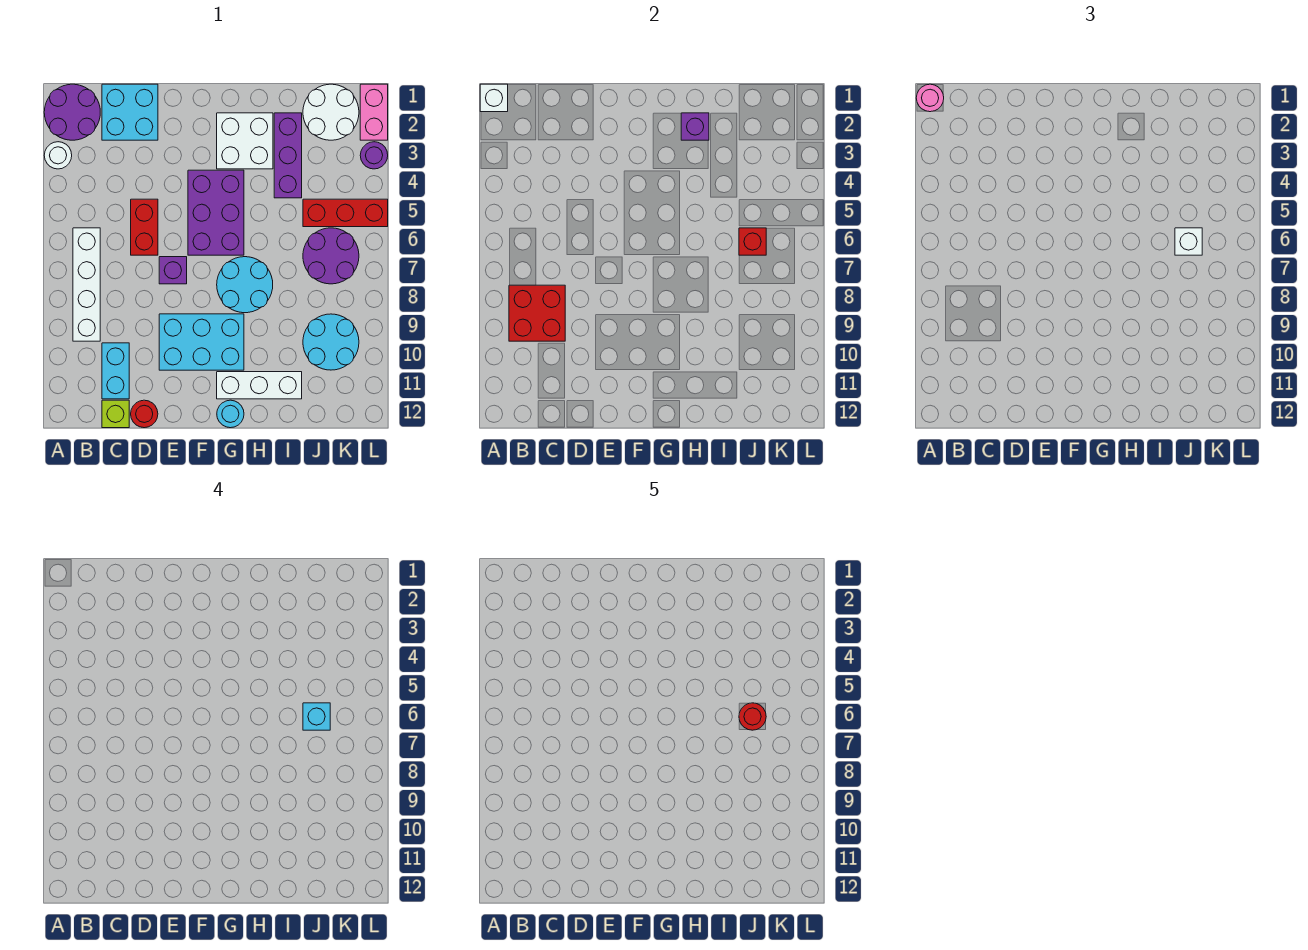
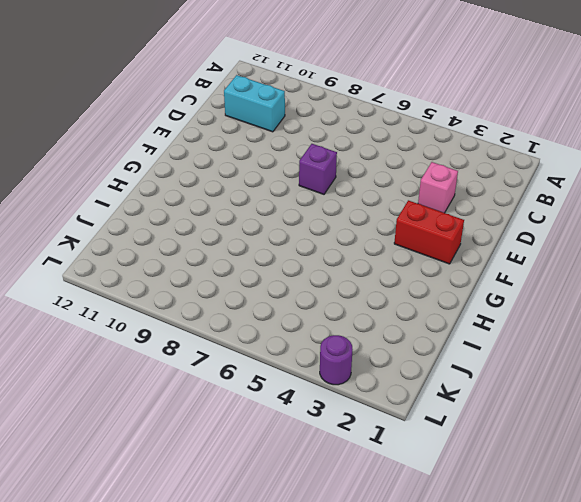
pink brick D3 level 1 -> none
red brick F2:F3 level 1 -> red brick D5:D6 level 1
none -> purple round brick A1:B2 level 1
none -> white round brick A3 level 1
none -> white brick B6:B9 level 1
none -> cyan brick C1:D2 level 1

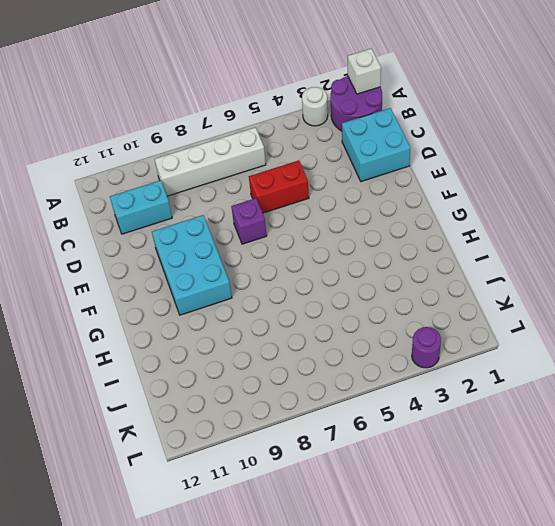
none -> lime brick C12 level 1
none -> red round brick D12 level 1
none -> purple brick F4:G6 level 1
none -> white brick G2:H3 level 1

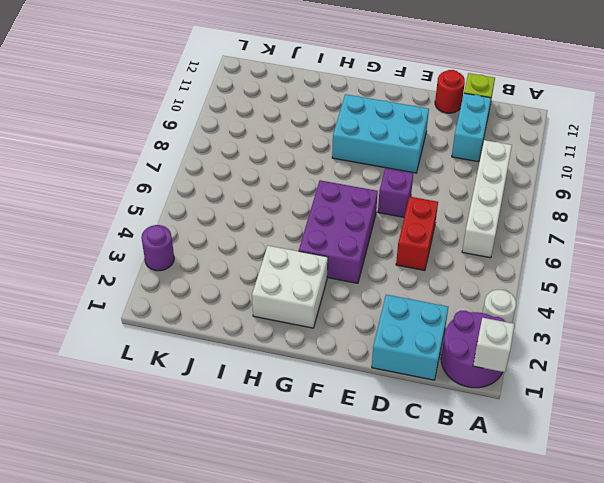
none -> cyan round brick G7:H8 level 1
none -> white brick G11:I11 level 1
none -> cyan round brick G12 level 1
none -> purple brick I2:I4 level 1

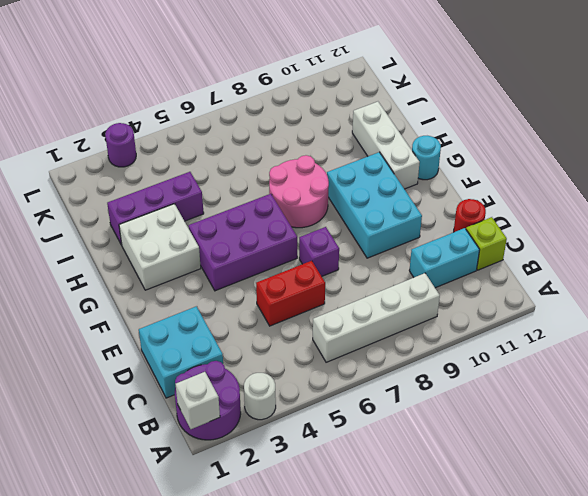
pink round brick G7:H8 level 1 -> cyan round brick G7:H8 level 1
none -> white round brick J1:K2 level 1
none -> red brick J5:L5 level 1
none -> purple round brick J6:K7 level 1
none -> cyan round brick J9:K10 level 1

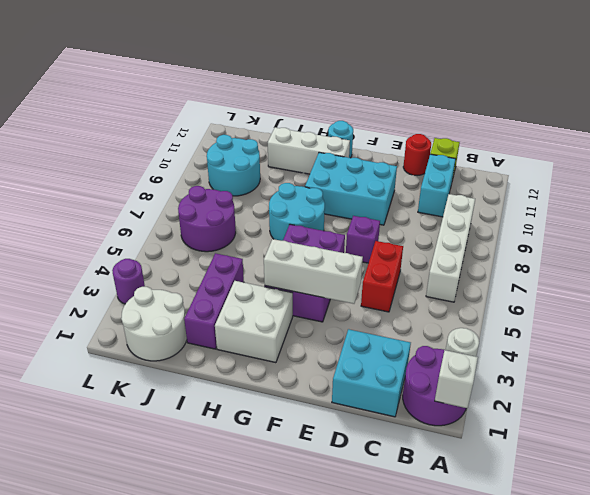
white brick E4:G4 level 2 -> none
none -> red brick J5:L5 level 1
none -> pink brick L1:L2 level 1
none -> red brick B8:C9 level 2
none -> purple brick H2 level 2

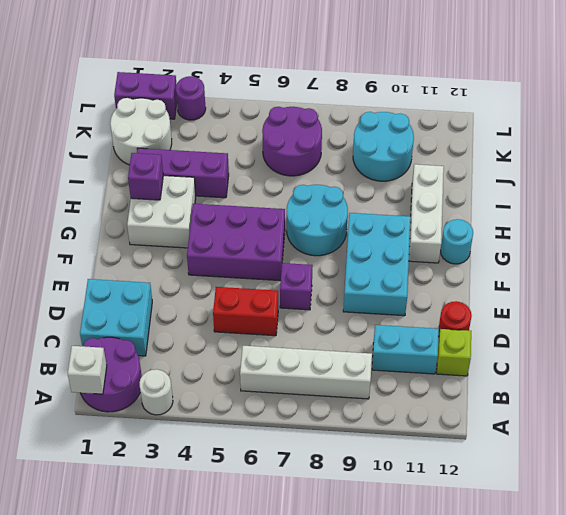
purple brick L1:L2 level 1 -> pink brick L1:L2 level 1
none -> red brick J5:L5 level 1
none -> red brick B8:C9 level 2
none -> red brick J6 level 2
none -> pink round brick A1 level 3

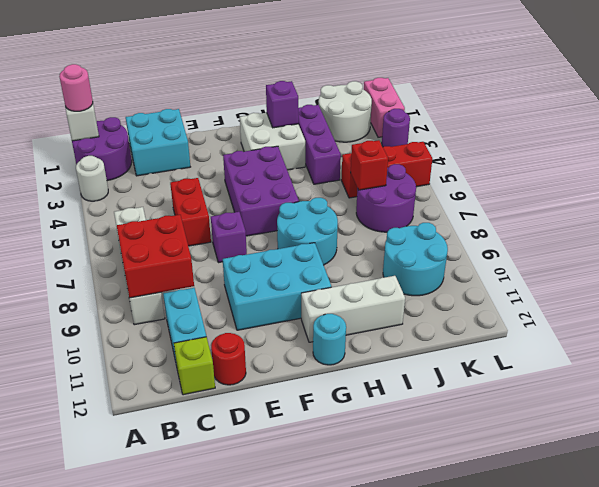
none -> white brick J6 level 3
none -> cyan brick J6 level 4
none -> red round brick J6 level 5

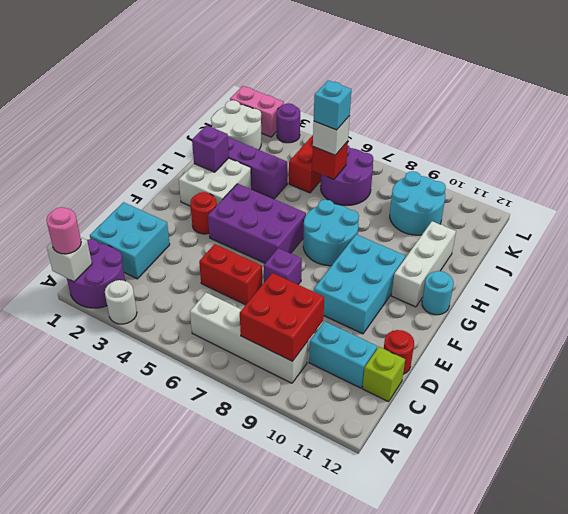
red round brick F3 level 1 -> red round brick J6 level 5

